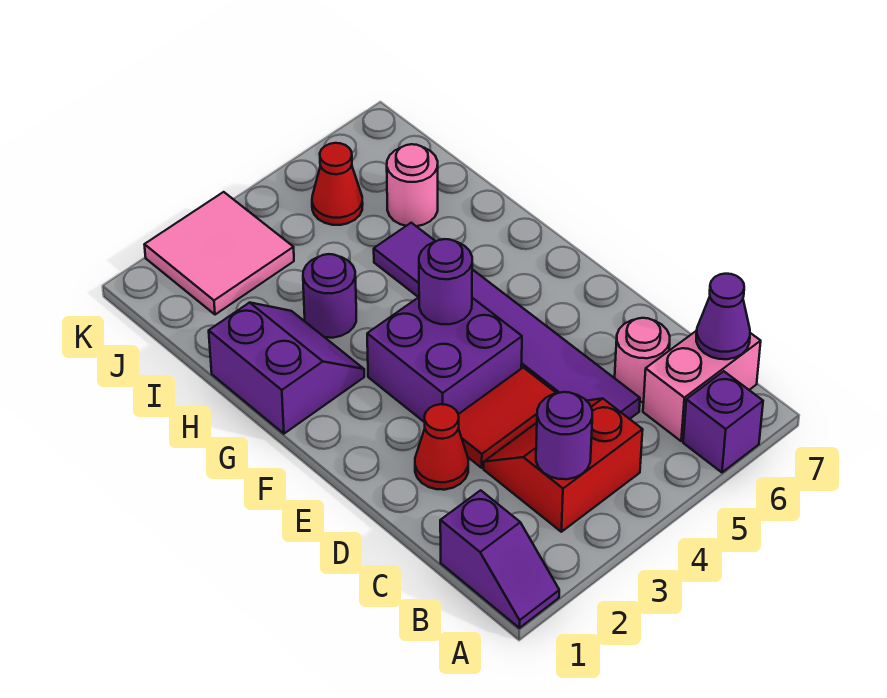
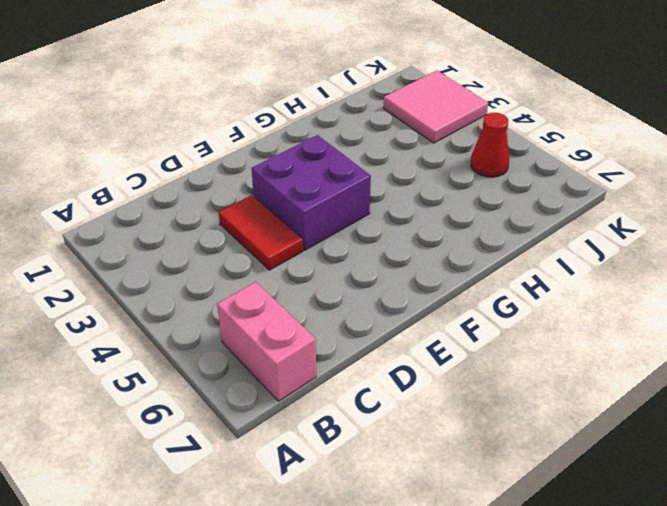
none -> purple slope A1:B1 level 1 top B
none -> purple brick A6 level 1
none -> red slope B3:C4 level 1 top B

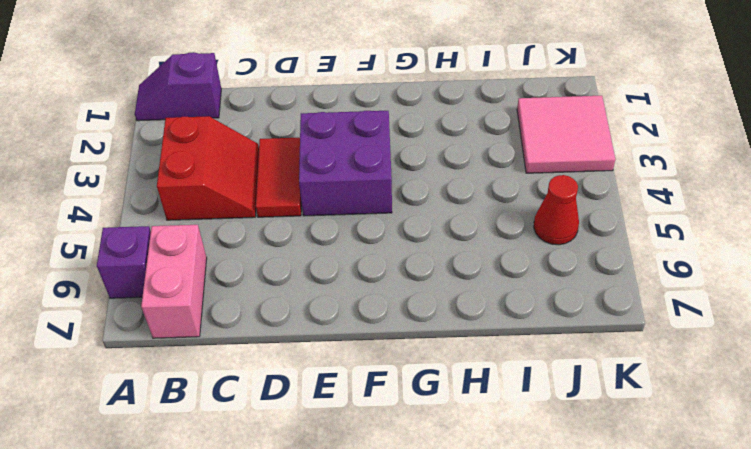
none -> purple tile C5:H5 level 1
none -> pink round brick C6 level 1
none -> red cone D2 level 1

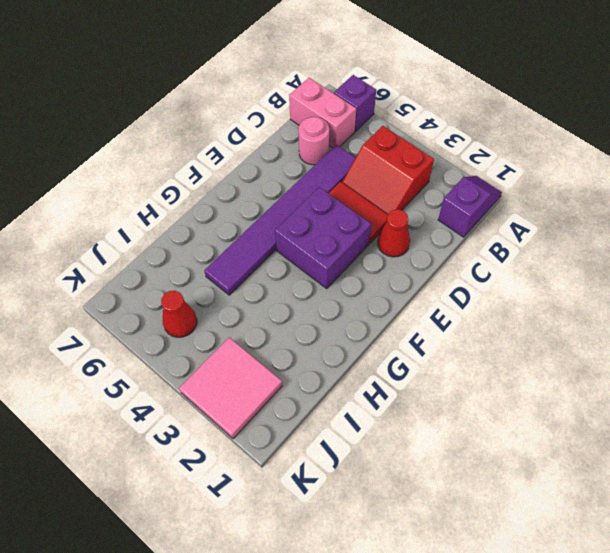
none -> purple slope G1:H2 level 1 top 1
none -> purple round brick H3 level 1
none -> pink round brick I6 level 1

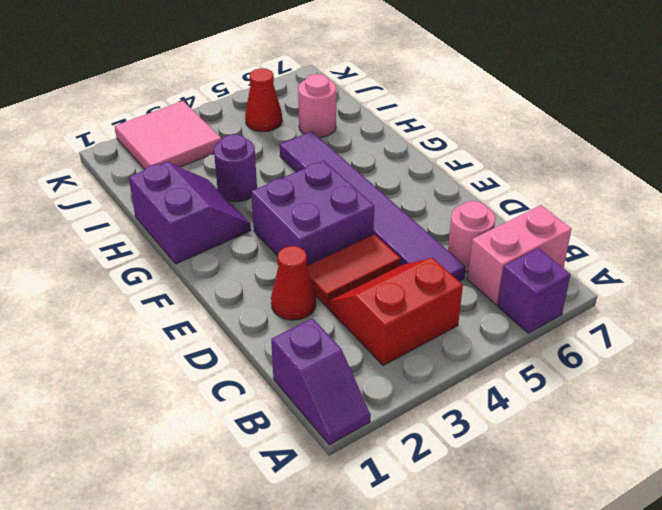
none -> purple round brick B3 level 2
none -> purple cone B7 level 2
none -> purple round brick F4 level 2

